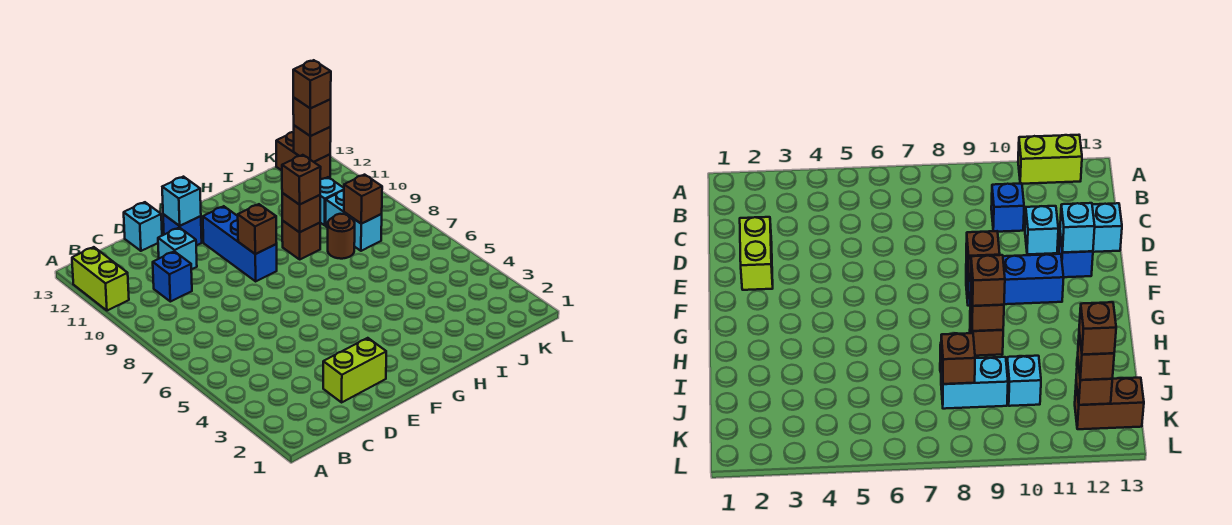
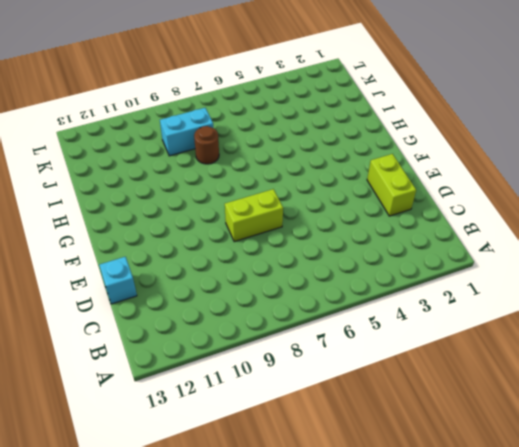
lime brick E7:E8 level 1 -> lime brick A11:A12 level 1
none -> blue brick C10 level 1
none -> cyan brick D11 level 1
none -> blue brick E12 level 1

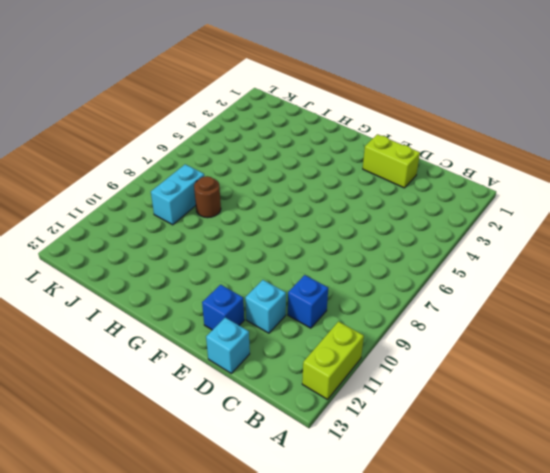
none -> blue brick F9:F11 level 1
none -> brown brick H9 level 1
none -> cyan brick J10 level 1

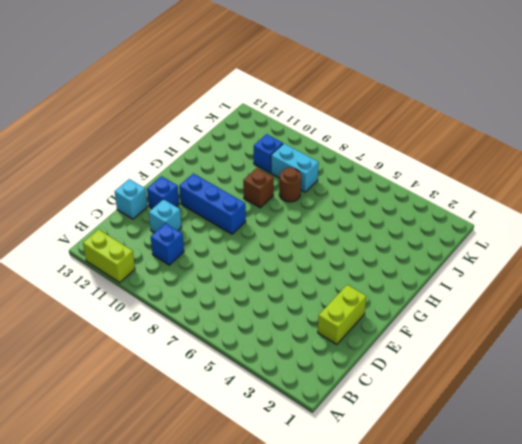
blue brick J10 level 1 -> cyan brick J10 level 1
none -> brown brick K12:K13 level 1
none -> cyan brick E12 level 2
none -> brown brick F9 level 2

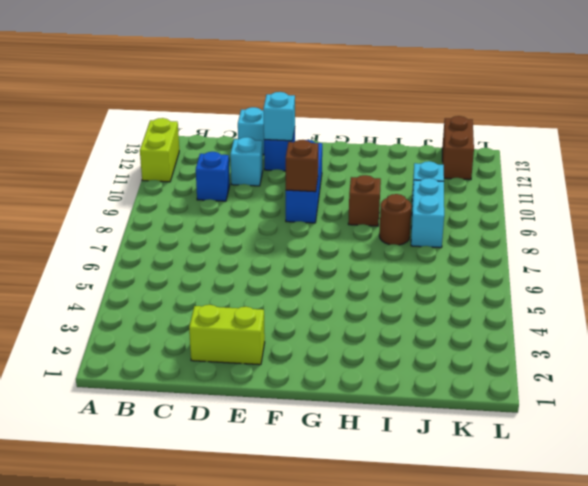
none -> brown brick H9 level 2
none -> brown brick J8 level 2
none -> brown brick K12 level 2

